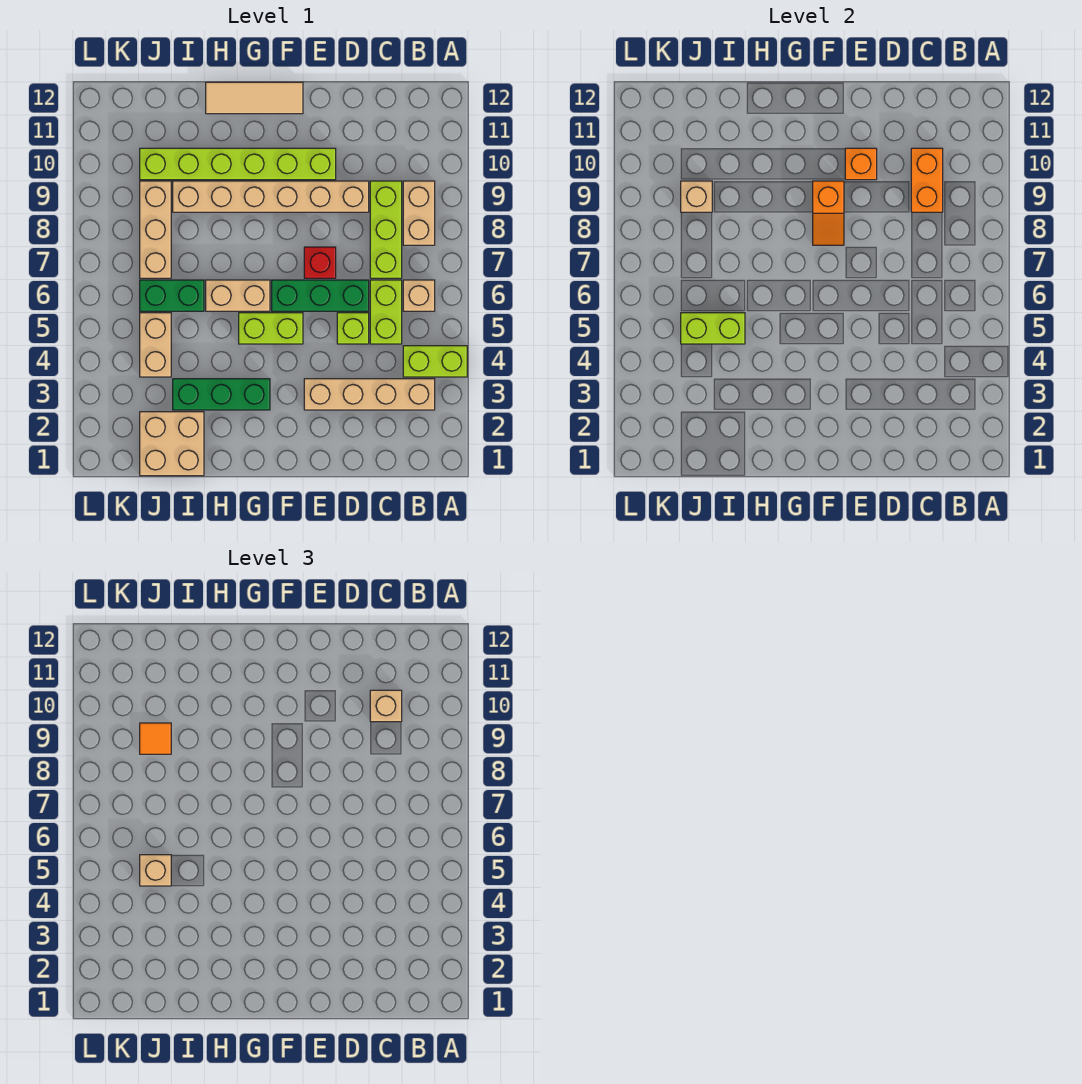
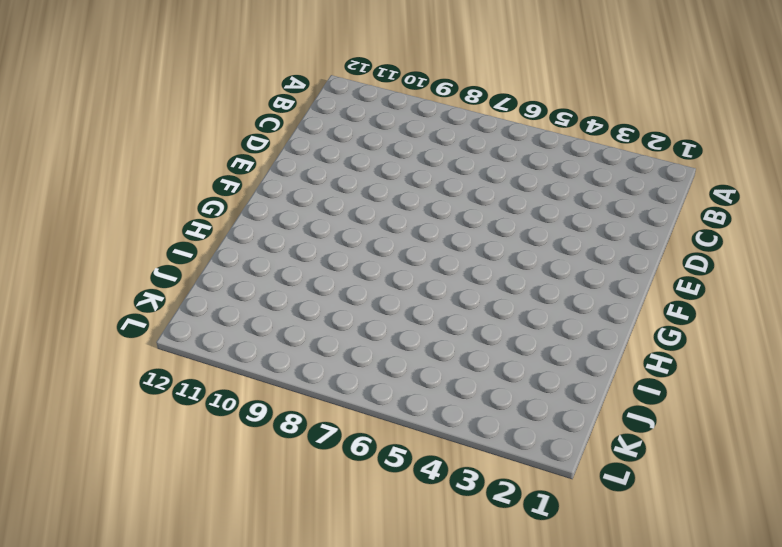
none -> lime brick A4:B4 level 1
none -> tan brick B3:E3 level 1
none -> tan brick B6 level 1

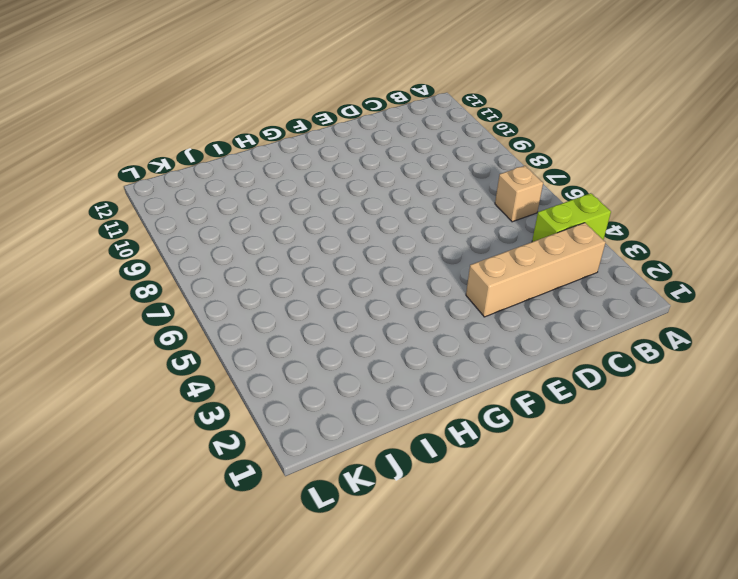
none -> tan brick B8:B9 level 1
none -> lime brick C5:C6 level 1
none -> lime brick C7:C9 level 1

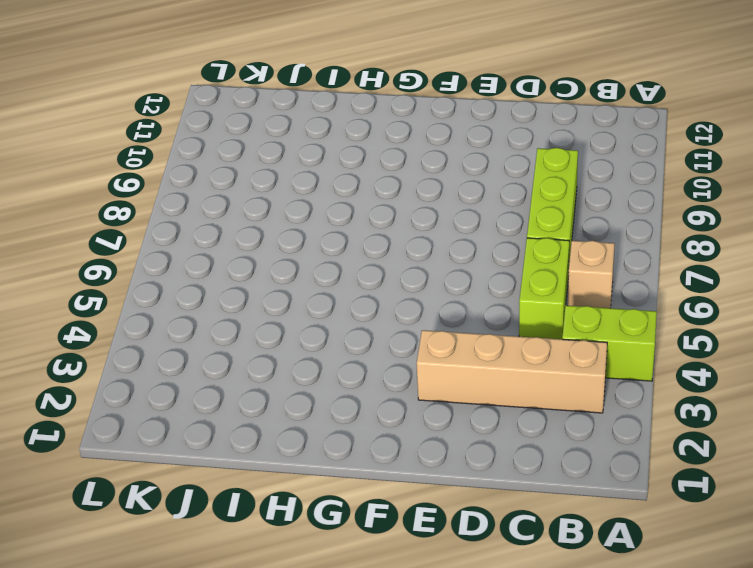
none -> tan brick B8:B9 level 1
none -> lime brick D5 level 1
none -> green brick D6:F6 level 1

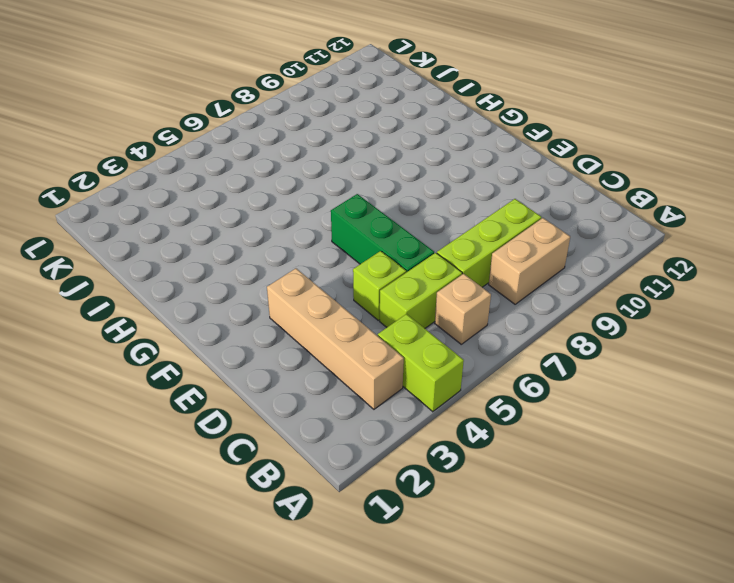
none -> tan brick D9:I9 level 1
none -> red brick E7 level 1
none -> lime brick E10:J10 level 1

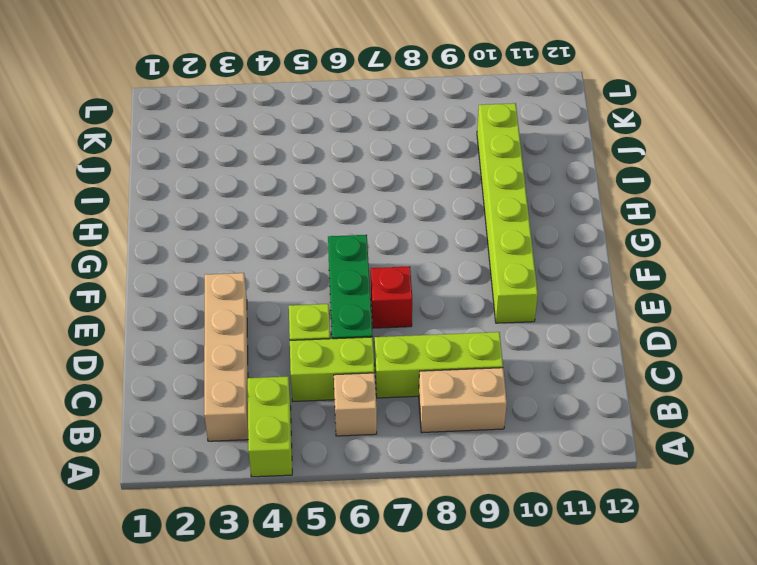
none -> tan brick D9:I9 level 1
none -> lime brick F5:G5 level 1
none -> tan tile F12:H12 level 1

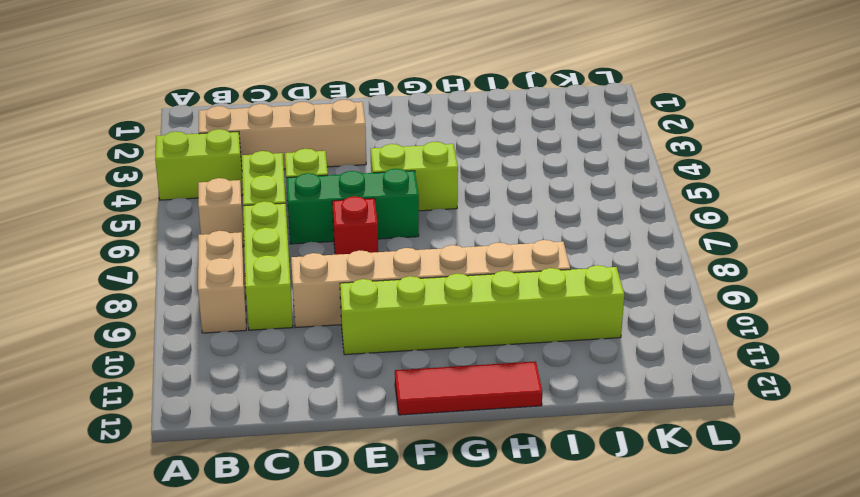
red tile F12:H12 level 1 -> tan tile F12:H12 level 1
none -> green brick G3:I3 level 1
none -> tan brick G6:H6 level 1
none -> tan brick I1:J2 level 1

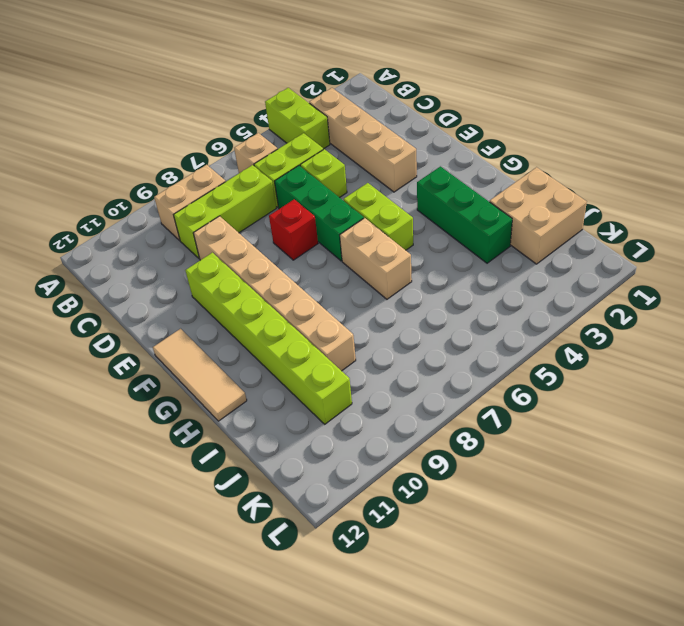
none -> green brick I6:J6 level 1
none -> tan brick J4:J5 level 1
none -> tan brick J7:J9 level 1

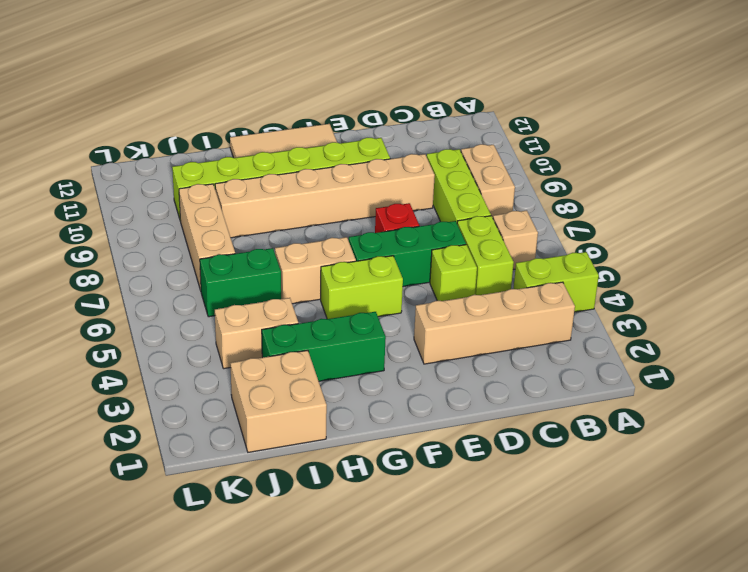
tan brick I4:J4 level 1 -> tan brick J4:J5 level 1
none -> orange brick C9:C10 level 2
none -> orange brick E10 level 2
none -> orange slope F8:F9 level 2 top 9

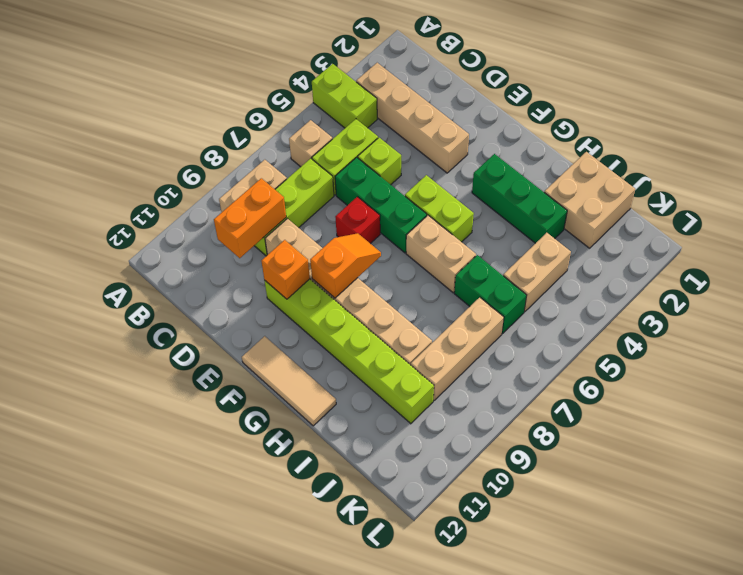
none -> lime brick I5:J5 level 2
none -> tan brick J9 level 2
none -> tan brick C10 level 3

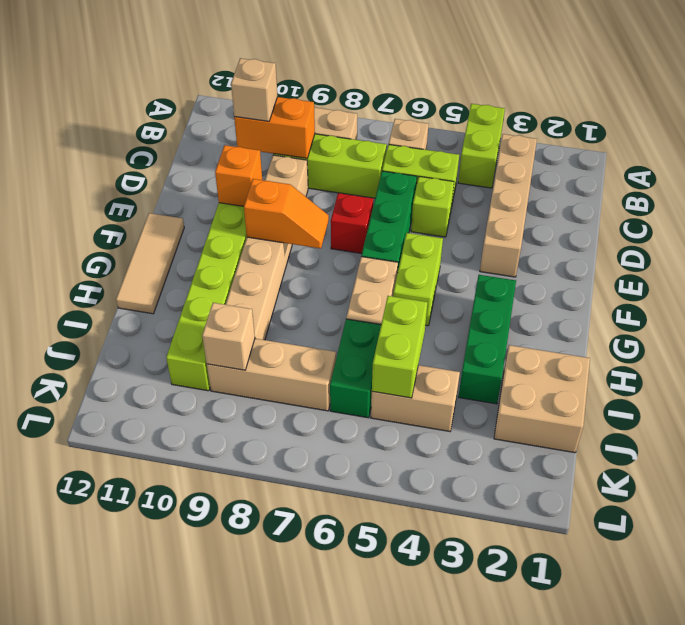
none -> tan brick J5 level 3
none -> orange tile J9 level 3

